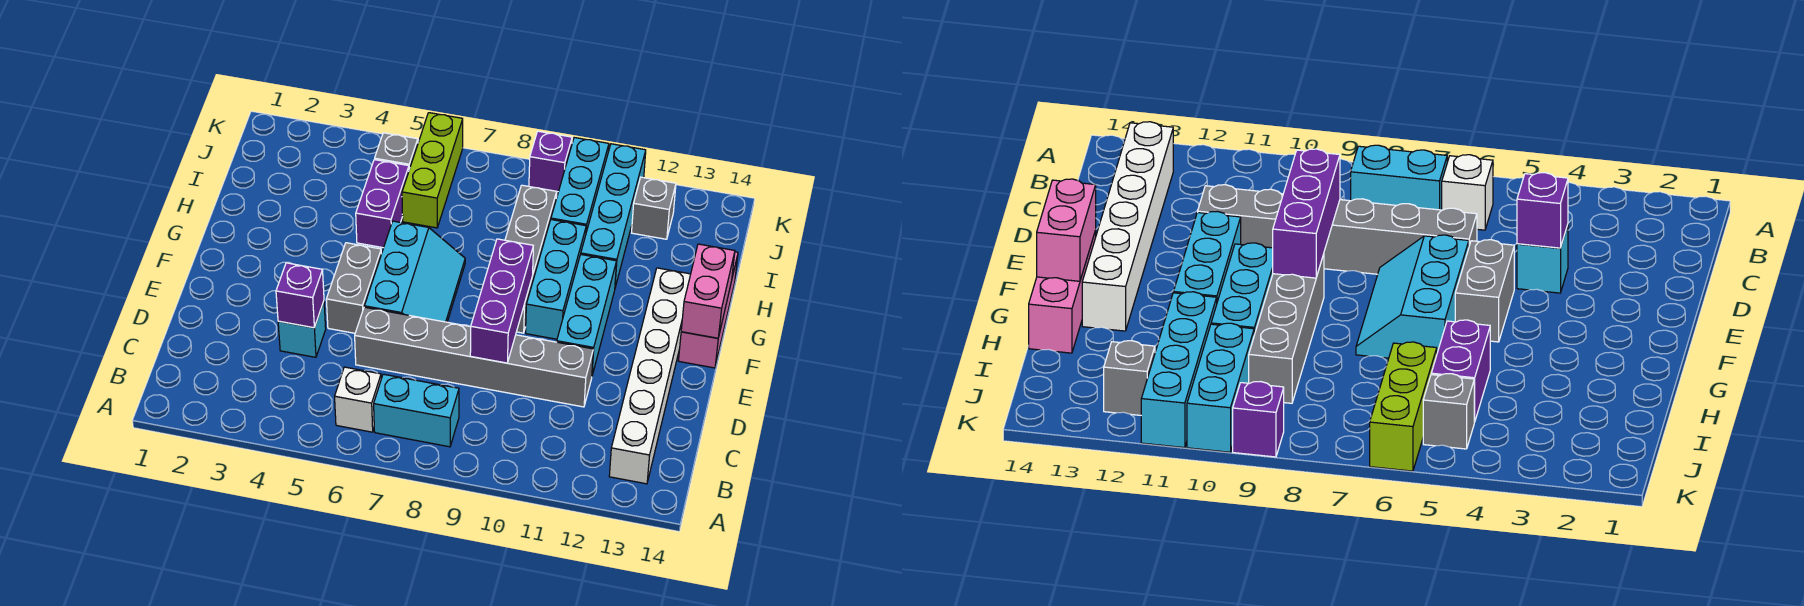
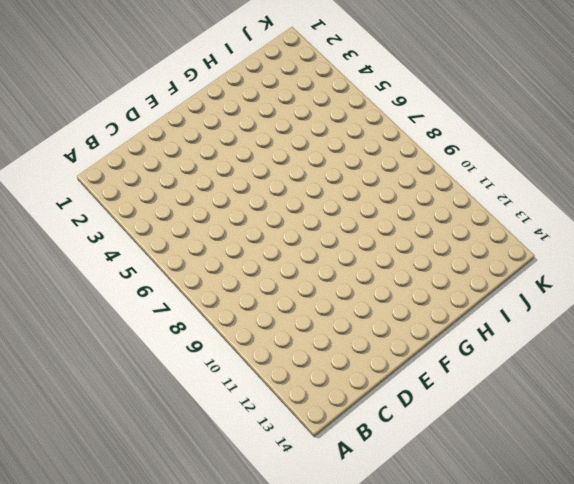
none -> white brick B6 level 1
none -> cyan brick B7:B8 level 1
none -> white brick B13:G13 level 1

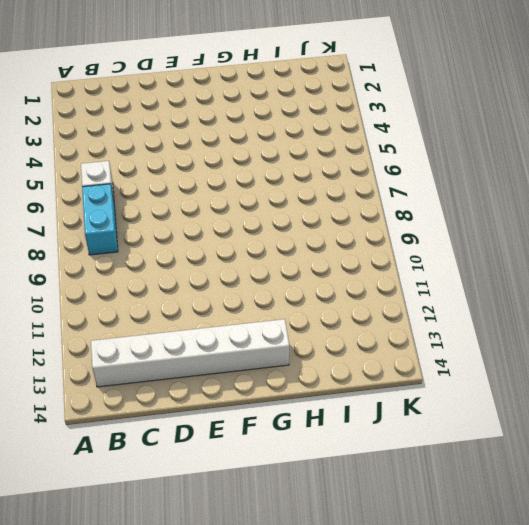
none -> cyan brick D4 level 1
none -> grey brick D6:D11 level 1
none -> grey brick E5:F5 level 1

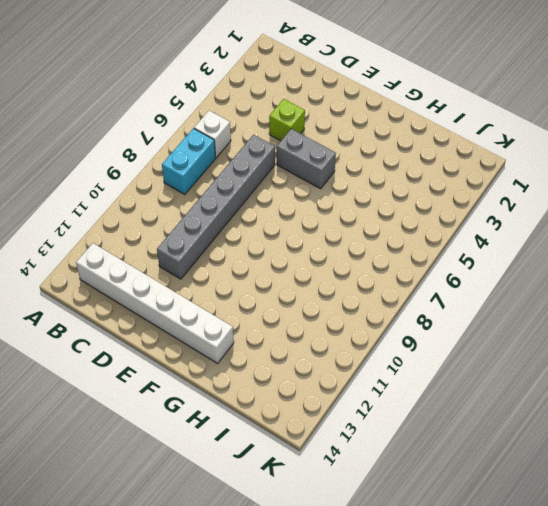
lime brick D4 level 1 -> cyan brick D4 level 1
none -> cyan slope E6:G7 level 1 top 6
none -> cyan brick E11:G11 level 1
none -> grey brick F9:I9 level 1

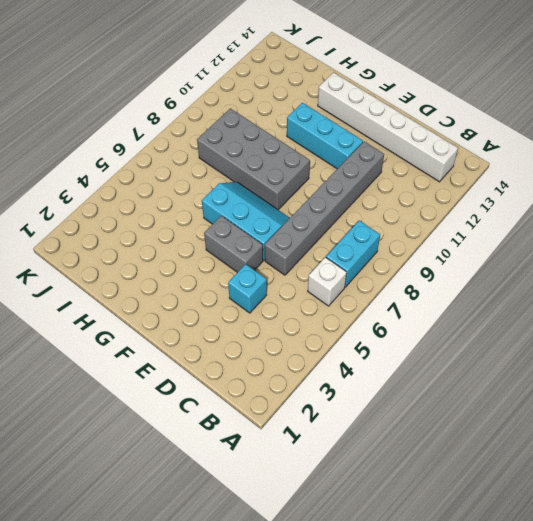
grey brick F8:I9 level 1 -> grey brick F9:I9 level 1
none -> cyan brick F10:H10 level 1
none -> pink brick F14:H14 level 1
none -> purple brick H5:I5 level 1

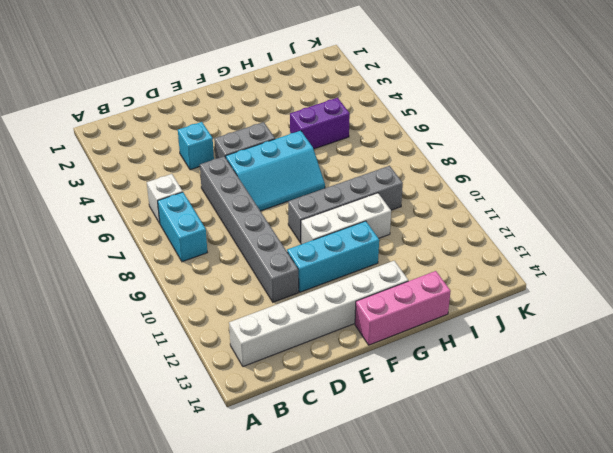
white brick F10:H10 level 1 -> cyan brick F10:H10 level 1
none -> cyan brick H11:K11 level 1
none -> lime brick I6:K6 level 1
none -> cyan brick I10:K10 level 1

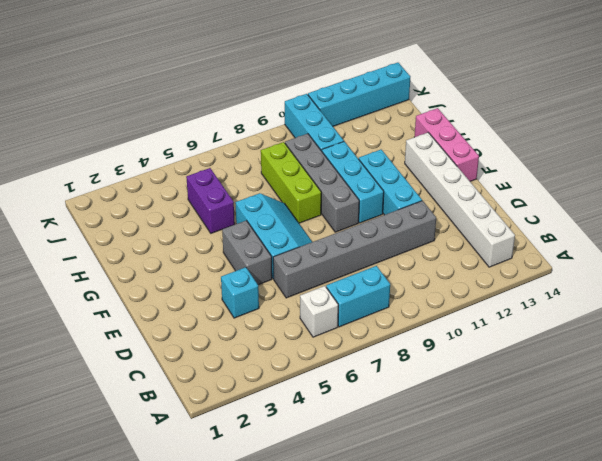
lime brick G8:I8 level 1 -> lime brick I6:K6 level 1
cyan brick K11:K14 level 1 -> cyan brick H11:K11 level 1
none -> grey brick J5 level 1
none -> grey brick J12 level 1
none -> purple brick K9 level 1

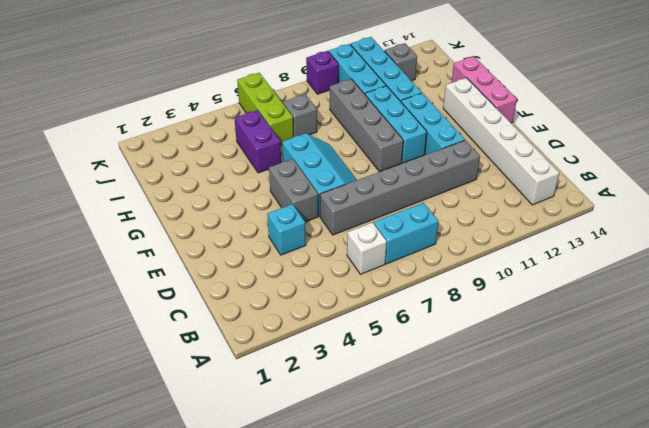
grey brick I7 level 1 -> grey brick J5 level 1
none -> purple brick D4 level 2
none -> purple brick D9:F9 level 2
none -> pink brick F14:G14 level 2

